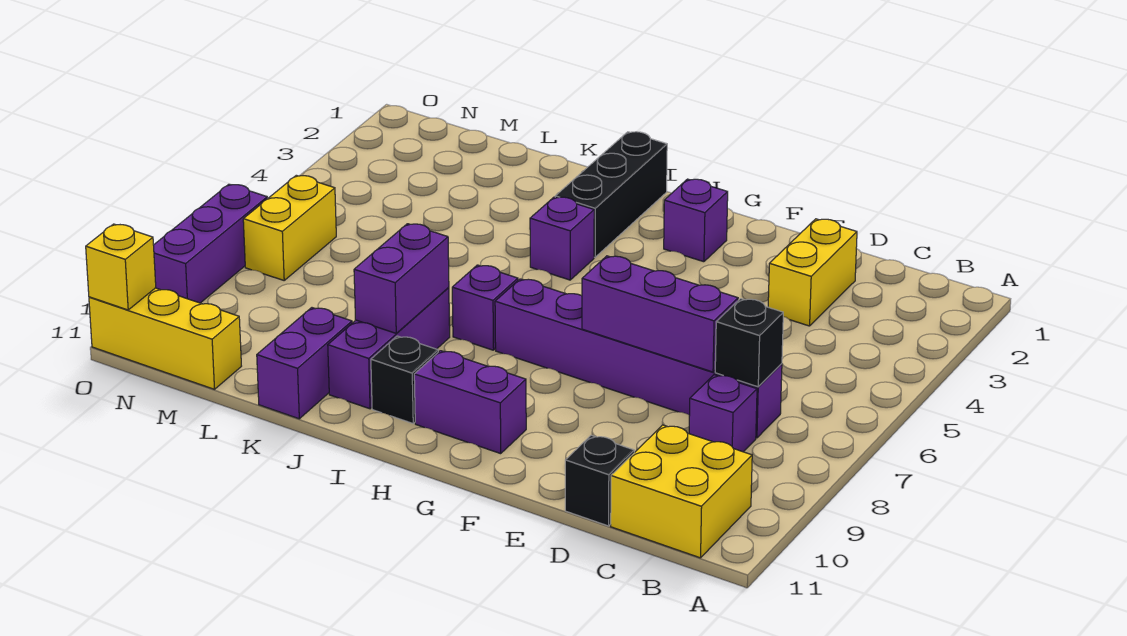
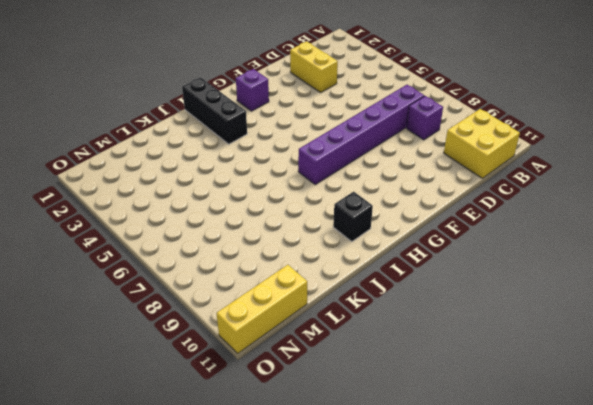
none -> black brick D11 level 1
none -> purple brick G10:H10 level 1
none -> purple brick I4 level 1

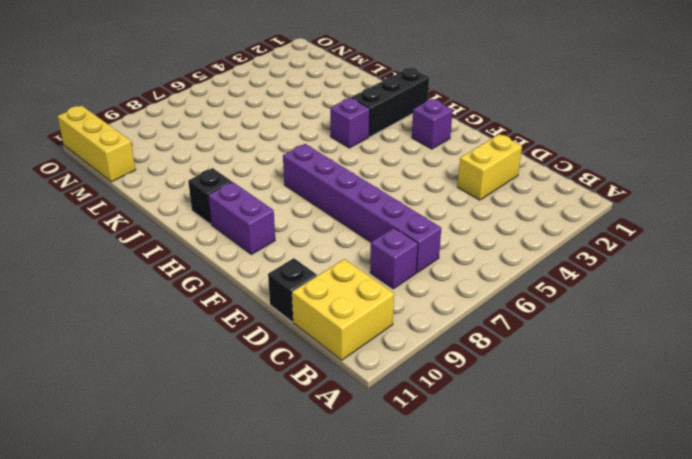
none -> purple brick I7 level 1
none -> purple brick J8:J10 level 1
none -> purple brick K10:K11 level 1

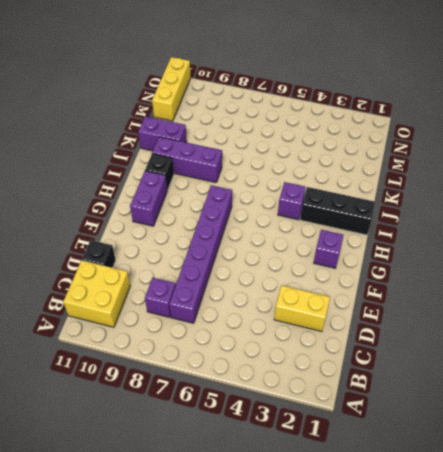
none -> purple brick I7 level 1
none -> yellow brick N6:N7 level 1
none -> purple brick O7:O9 level 1

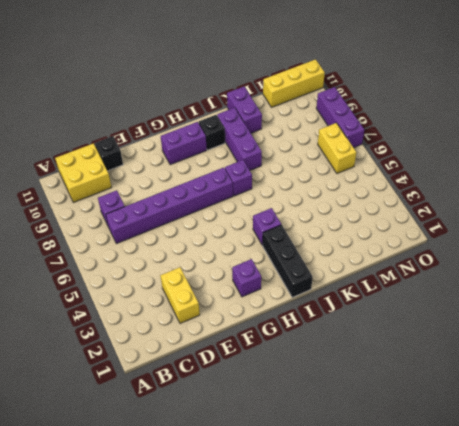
none -> black brick C7 level 2
none -> purple brick D7:F7 level 2
none -> purple brick J8:J9 level 2

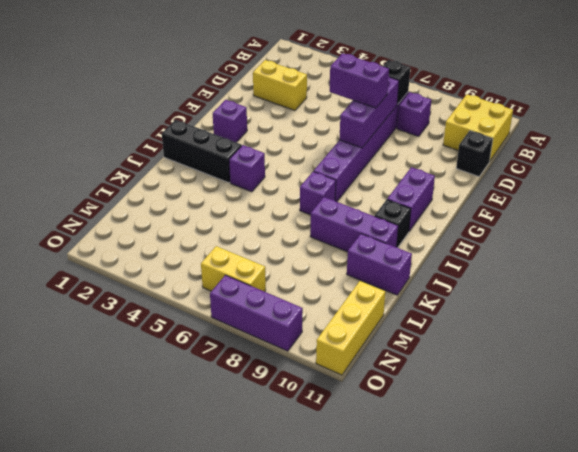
purple brick E6:E7 level 3 -> purple brick J8:J9 level 2
none -> yellow brick O11 level 2

